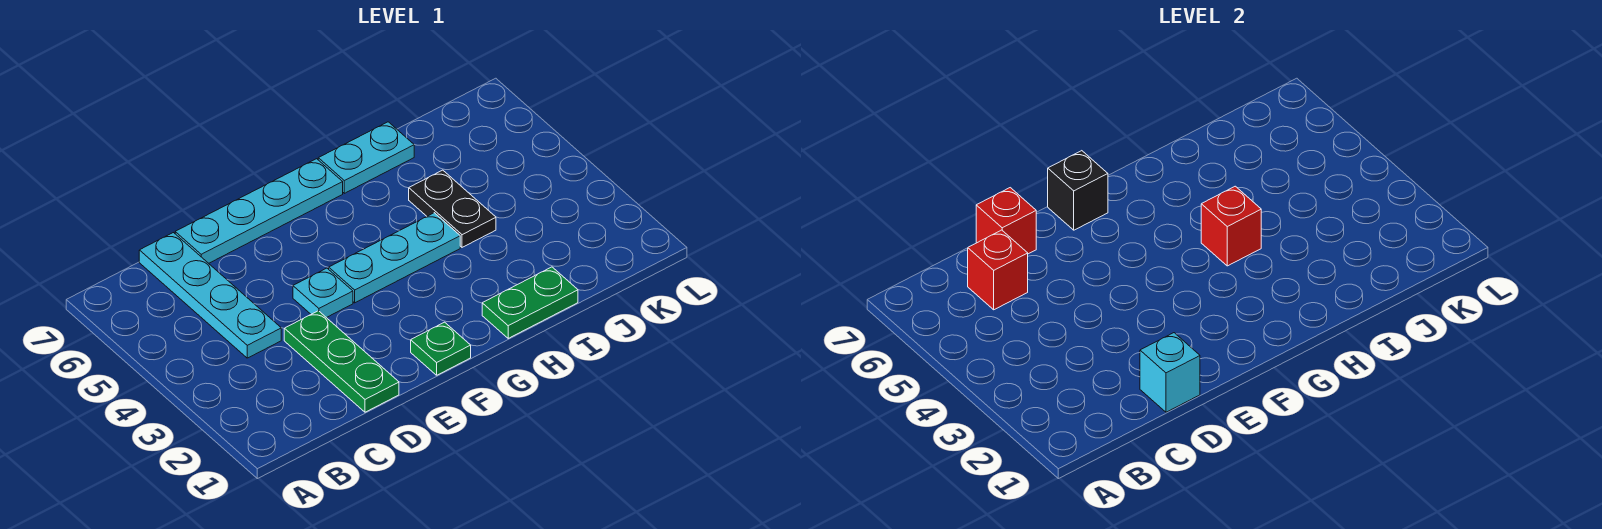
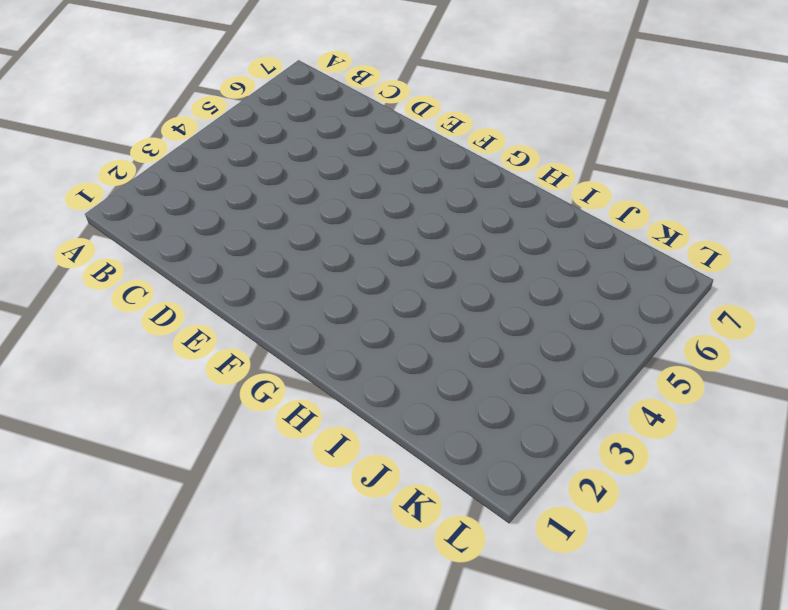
none -> cyan plate C4:C7 level 1
none -> green plate D1:D3 level 1
none -> cyan plate D7:G7 level 1

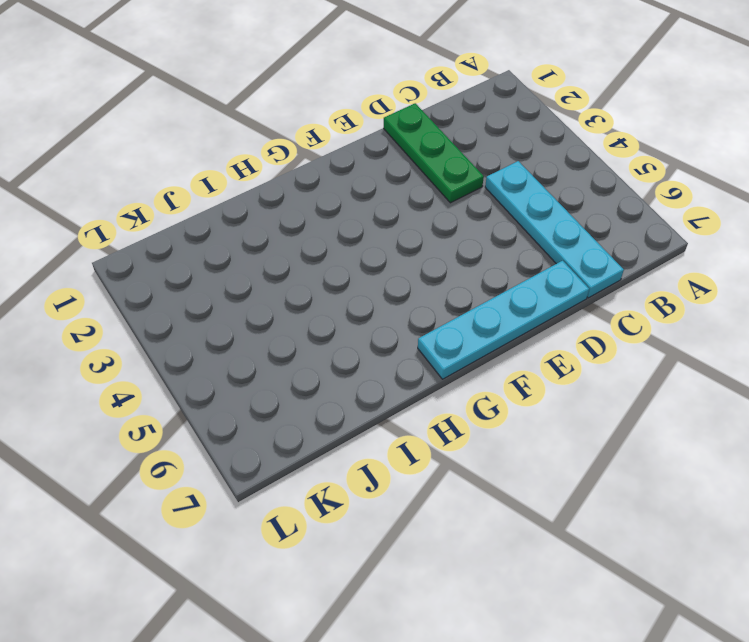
none -> cyan plate E4 level 1
none -> green plate F1 level 1
none -> cyan plate F4:H4 level 1

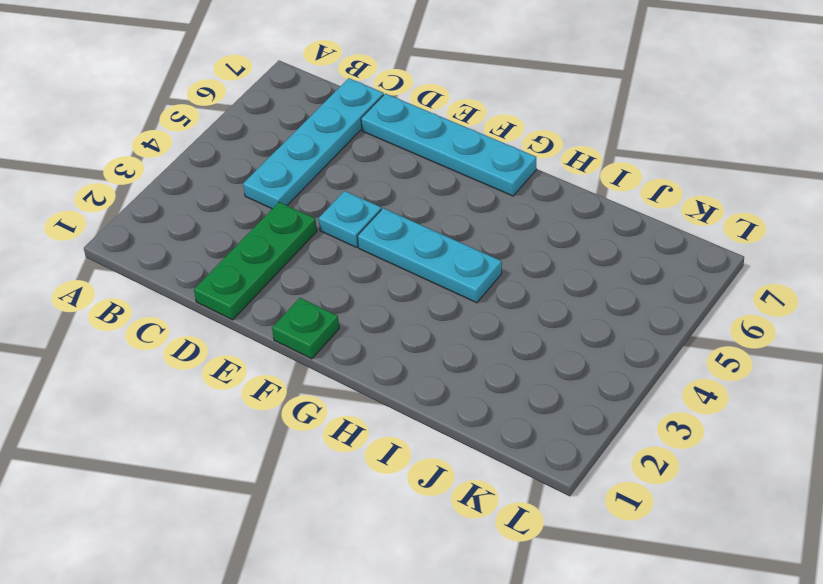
none -> green plate H1:I1 level 1
none -> cyan plate H7:I7 level 1
none -> black plate I4:I5 level 1

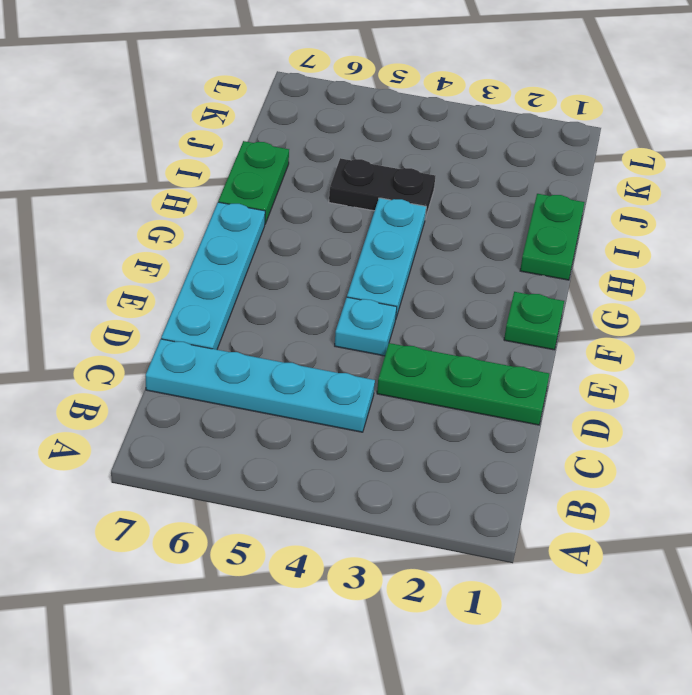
green plate H7:I7 level 1 -> cyan plate H7:I7 level 1
none -> red brick C6 level 2
none -> cyan brick D1 level 2
none -> red brick D7 level 2

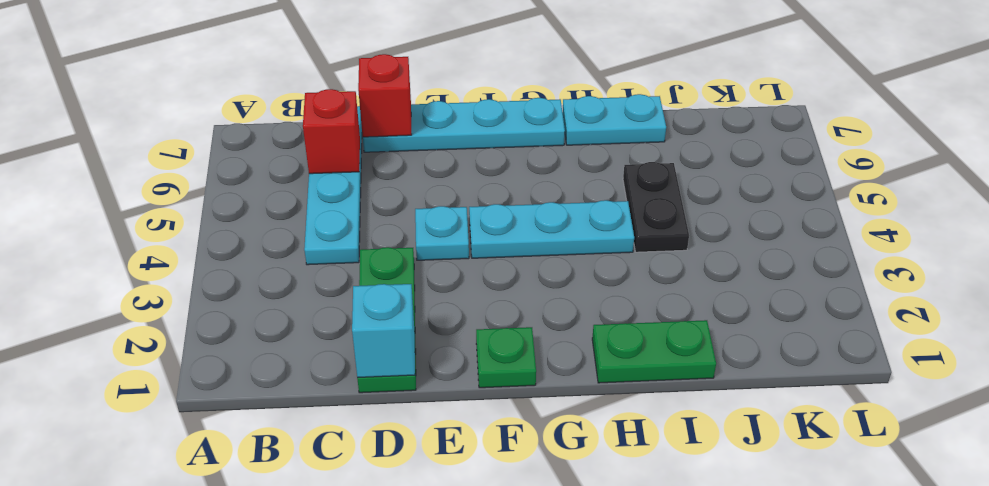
none -> black brick F7 level 2
none -> red brick H4 level 2

